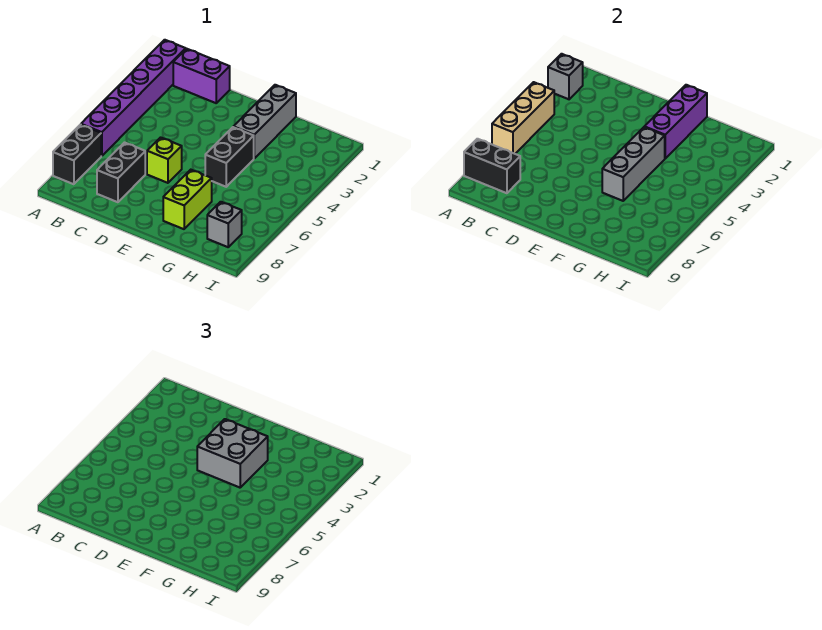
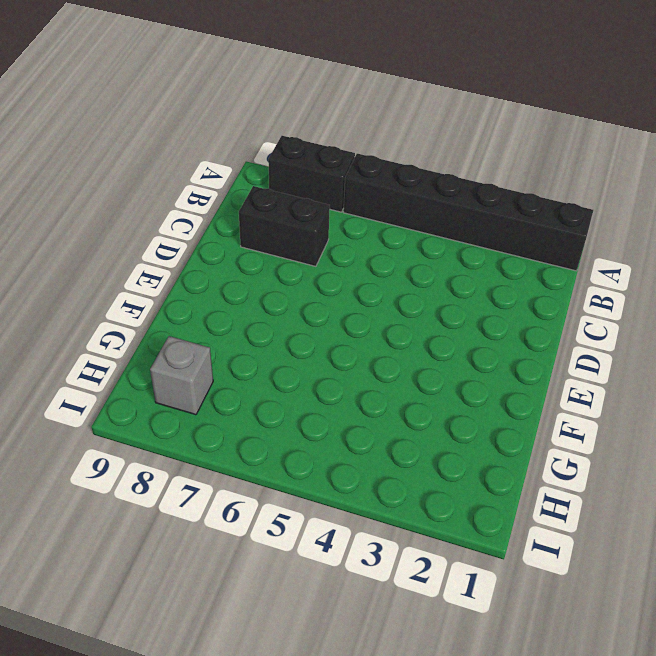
black brick A1:A6 level 1 -> purple brick A1:A6 level 1
none -> purple brick B1:C1 level 1
none -> lime brick D6 level 1
none -> grey brick F1:F3 level 1

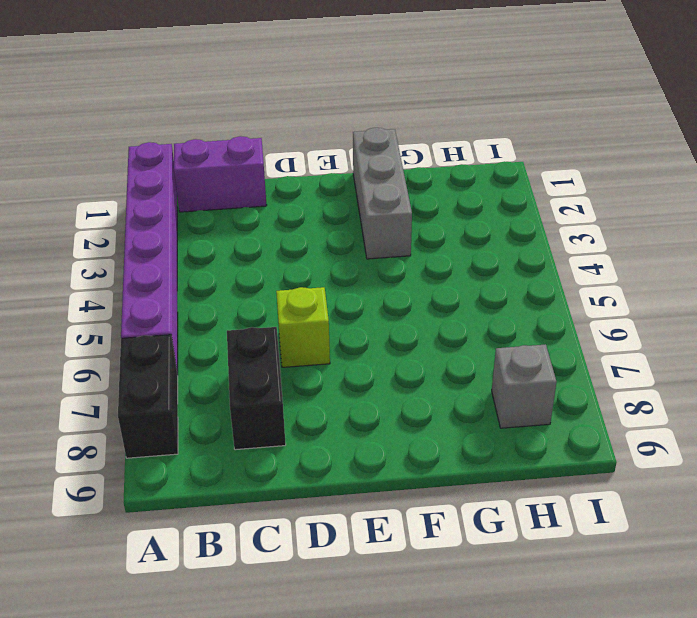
none -> black brick F4:F5 level 1
none -> lime brick F7:F8 level 1
none -> grey brick A2 level 2

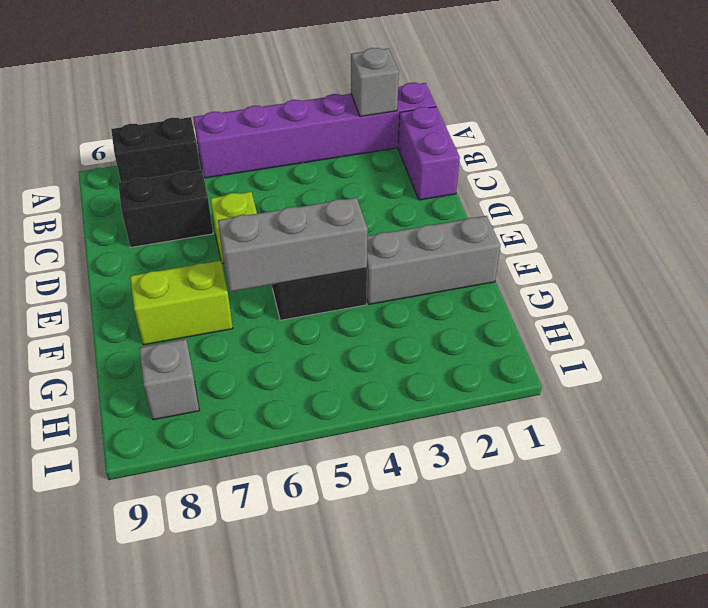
none -> tan brick A4:A6 level 2
none -> black brick A8:B8 level 2
none -> purple brick F1:F3 level 2

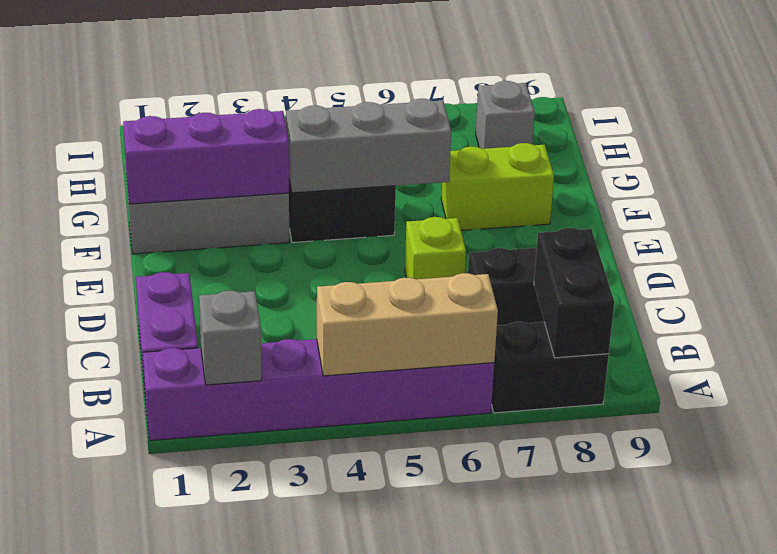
none -> grey brick E3:F4 level 3

